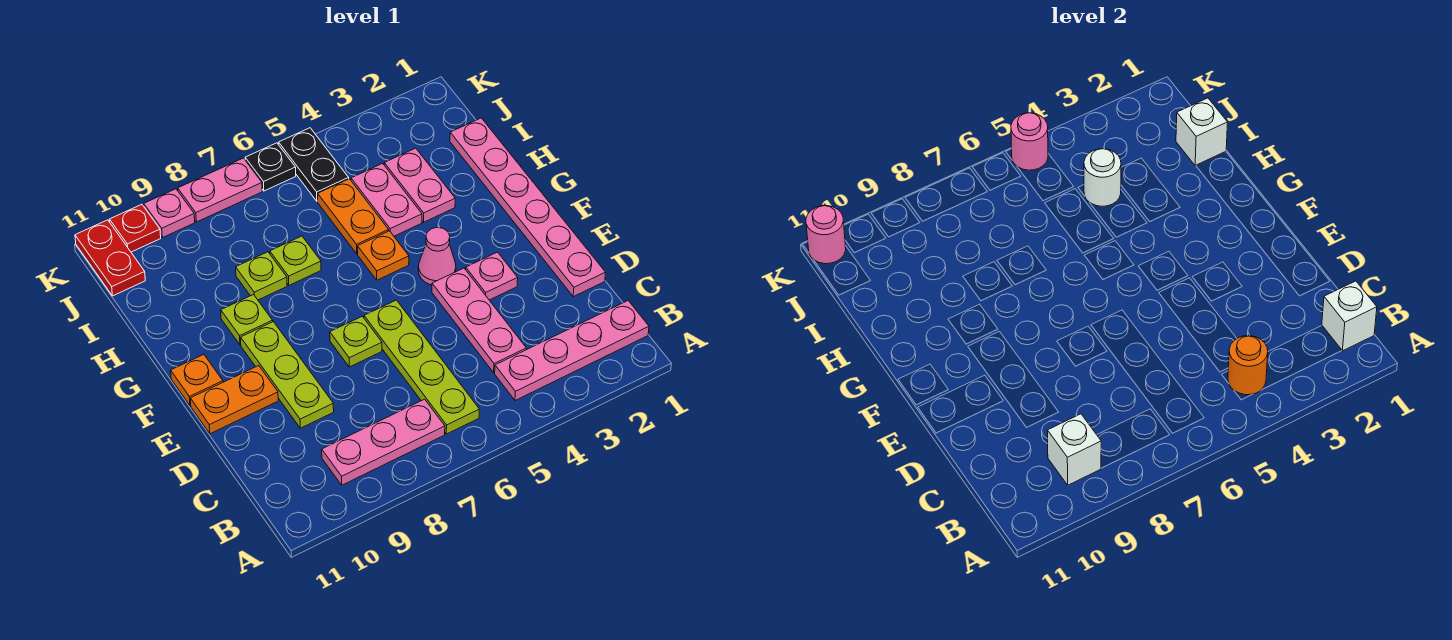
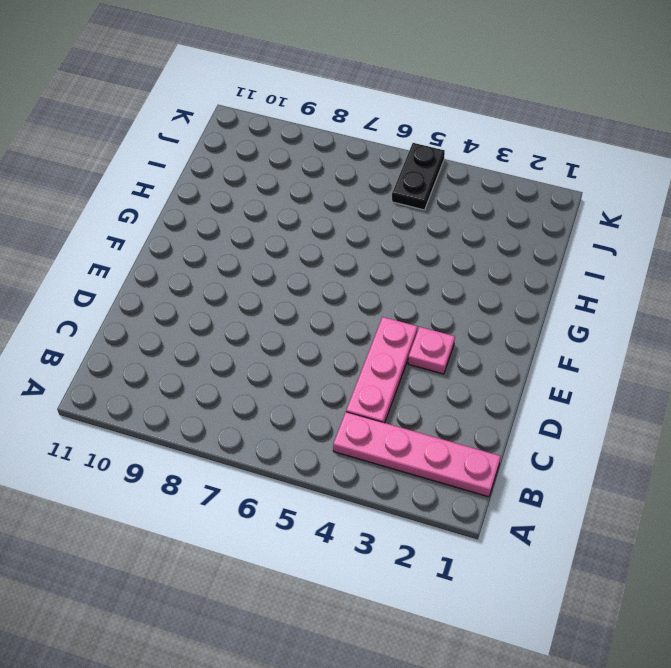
none -> lime plate B6:E6 level 1
none -> pink plate B7:B9 level 1
none -> pink plate D1:I1 level 1
none -> lime plate D9:F9 level 1

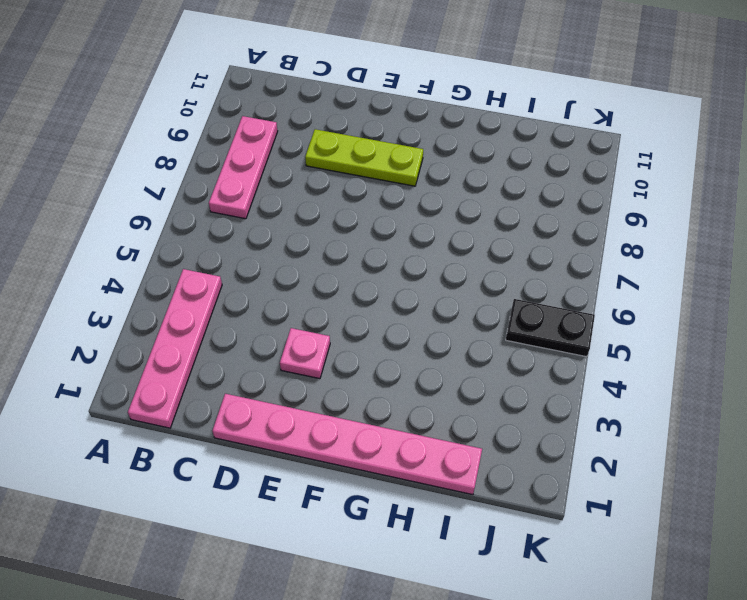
none -> lime plate B6:E6 level 1
none -> pink plate C4:E4 level 1
none -> lime plate E7 level 1
none -> orange plate E10:E11 level 1

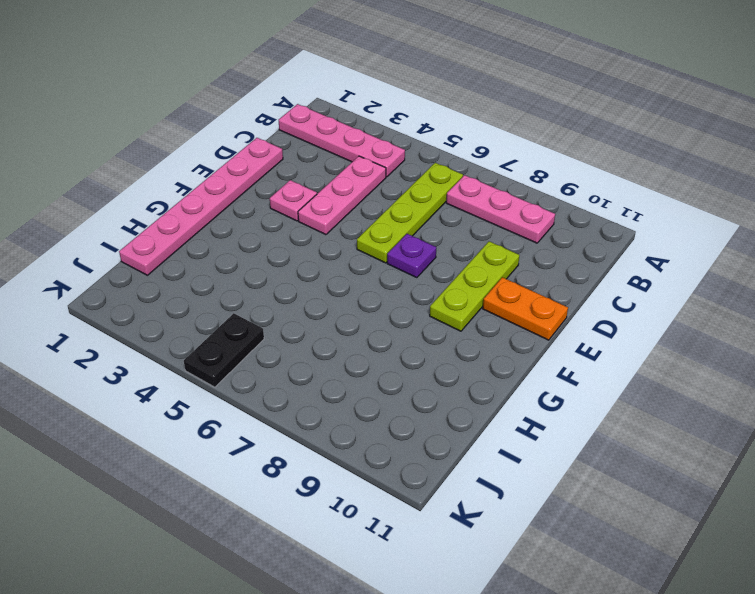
purple plate E7 level 1 -> lime plate E7 level 1
none -> pink cone F4 level 1
none -> orange plate F11 level 1
none -> orange plate G5 level 1
none -> lime plate G9 level 1

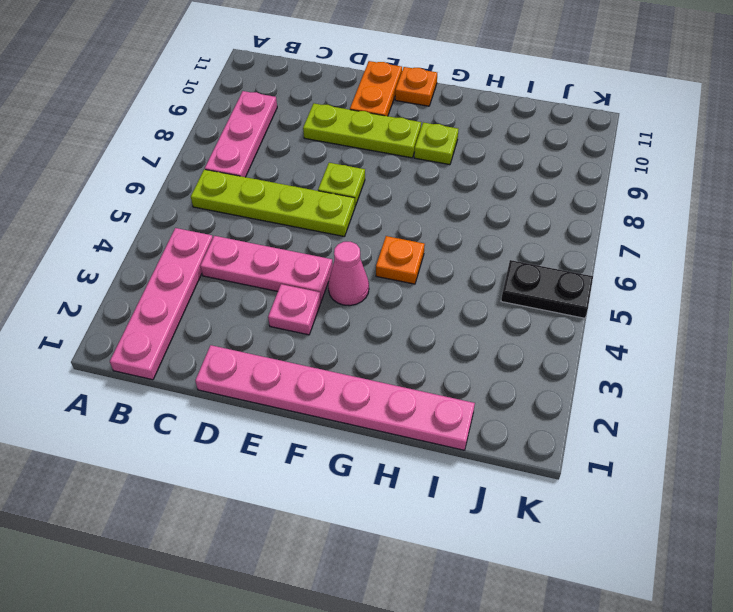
none -> pink plate H3:I3 level 1
none -> pink plate H4:I4 level 1
none -> orange plate H5:I5 level 1
none -> lime plate H7 level 1

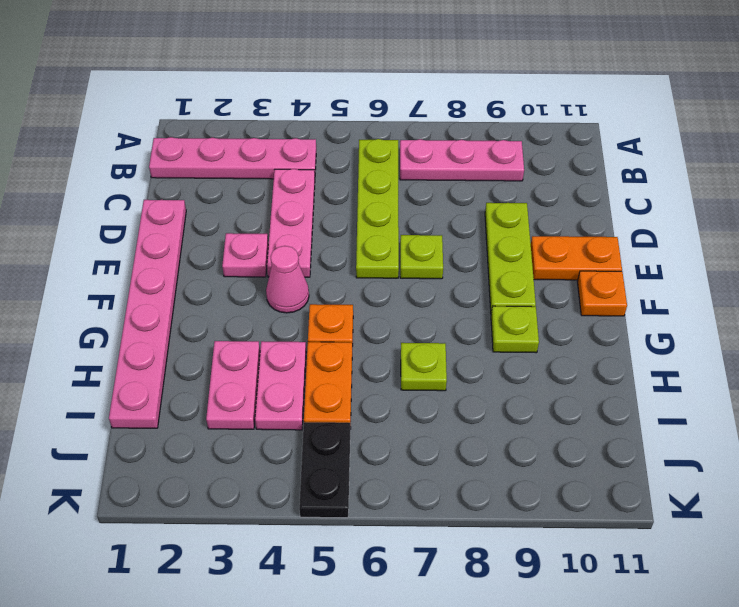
none -> lime plate H8 level 1
none -> red plate J11:K11 level 1
none -> black plate K6 level 1
none -> pink plate K7:K8 level 1

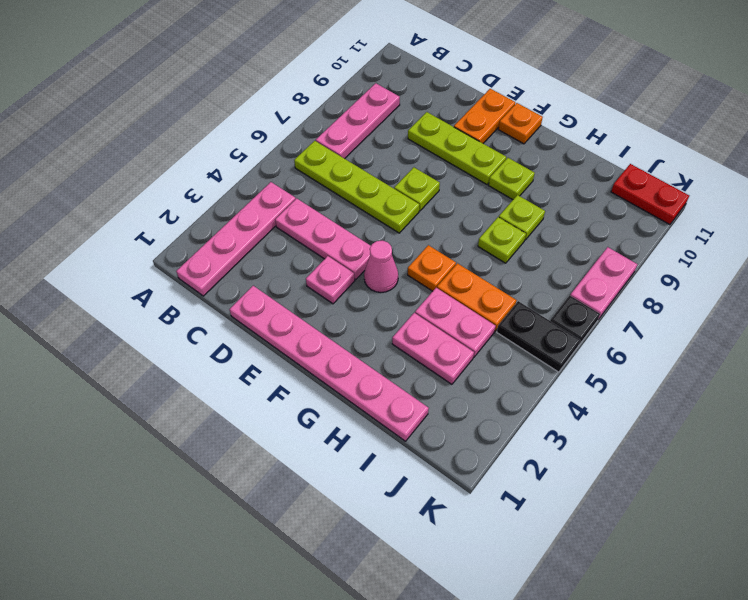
none -> pink plate K9 level 1
none -> red plate K10 level 1
none -> white brick B1 level 2
none -> orange round brick B4 level 2

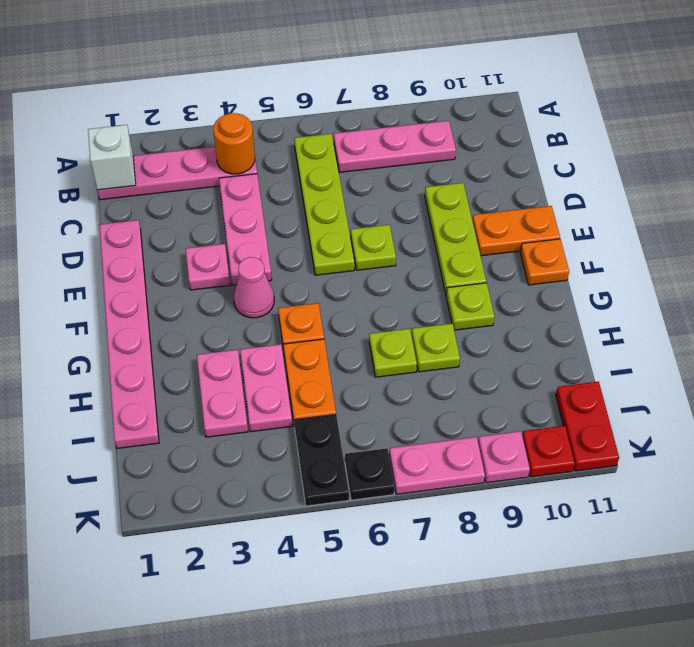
none -> white brick B9 level 2
none -> white brick I1 level 2
none -> white round brick I4 level 2
none -> pink round brick K5 level 2

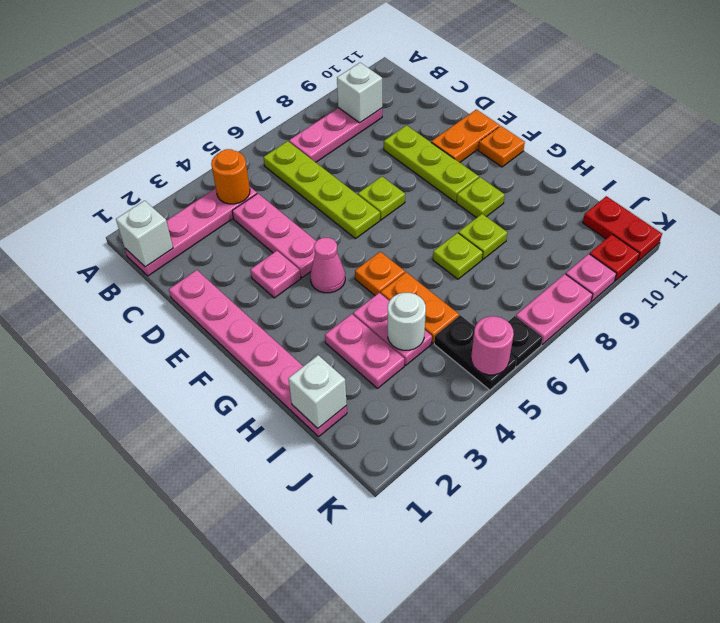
none -> pink round brick K11 level 2

